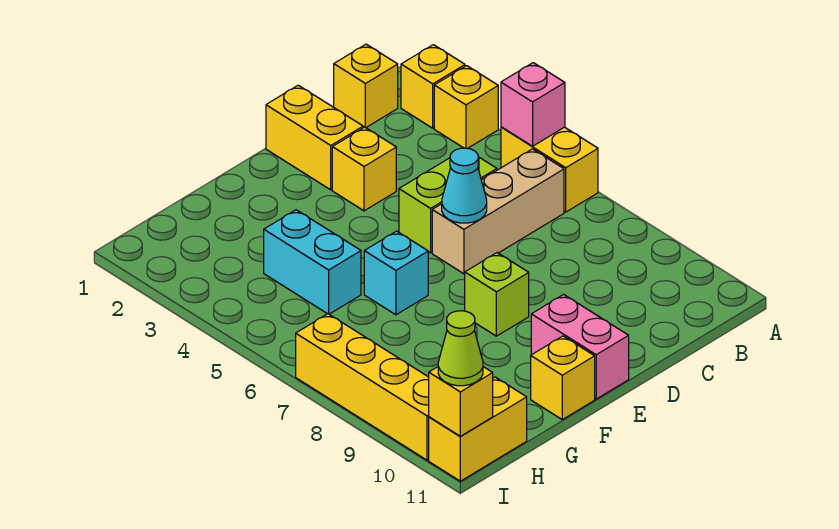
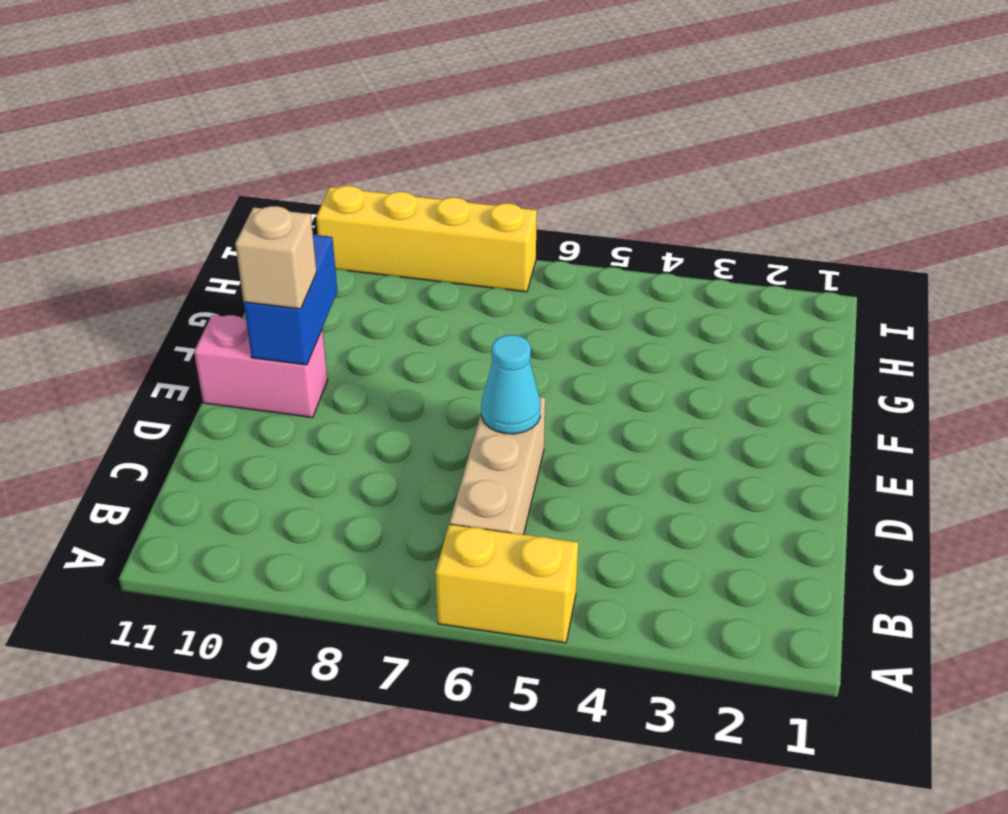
blue brick E10:F10 level 2 -> none
tan brick E10 level 3 -> none
none -> yellow brick A2 level 1
none -> yellow brick A3 level 1
none -> yellow brick B1 level 1

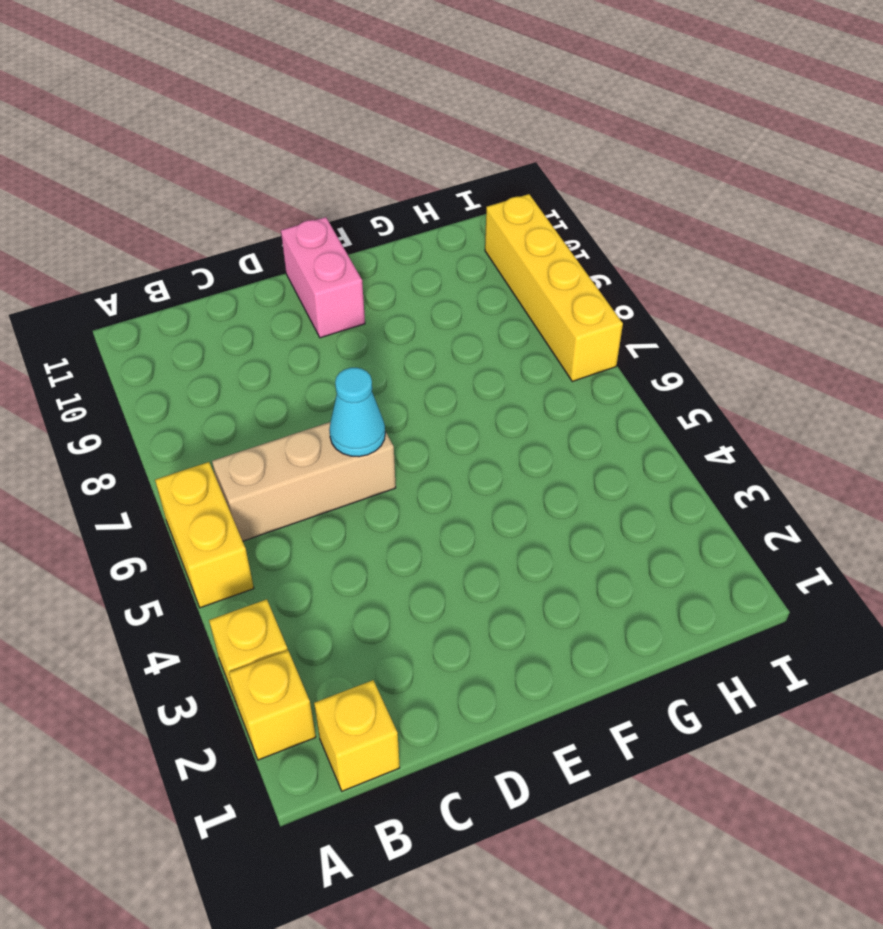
none -> lime brick C5:D5 level 1
none -> yellow brick D1:D2 level 1
none -> yellow brick D3 level 1

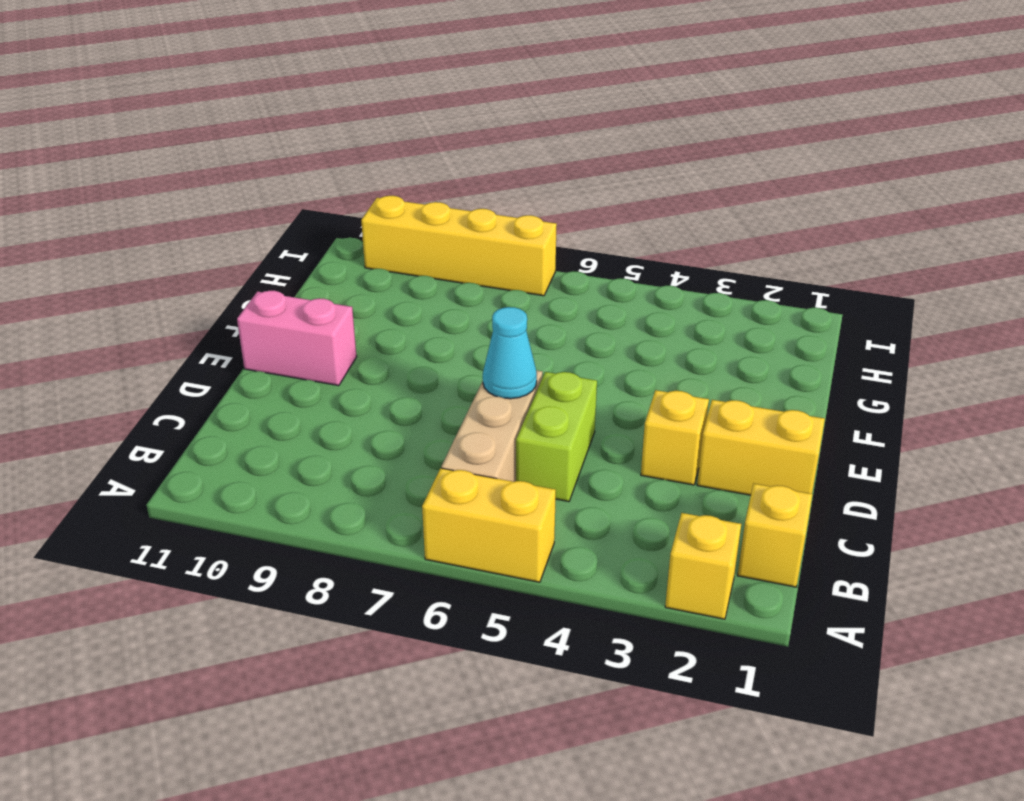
none -> yellow brick A3 level 1
none -> lime brick E8 level 1
none -> cyan brick F6 level 1

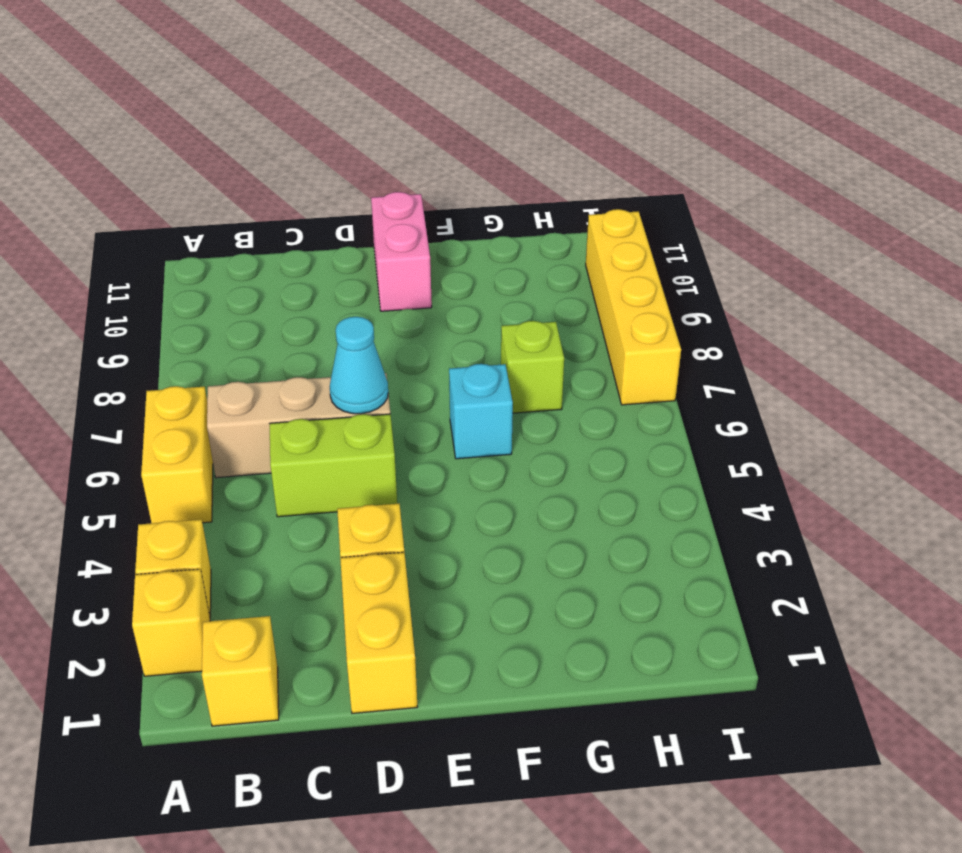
lime brick G7 level 1 -> lime brick E8 level 1
none -> yellow brick F11 level 1
none -> cyan brick G4:G5 level 1
none -> yellow brick H11:I11 level 1

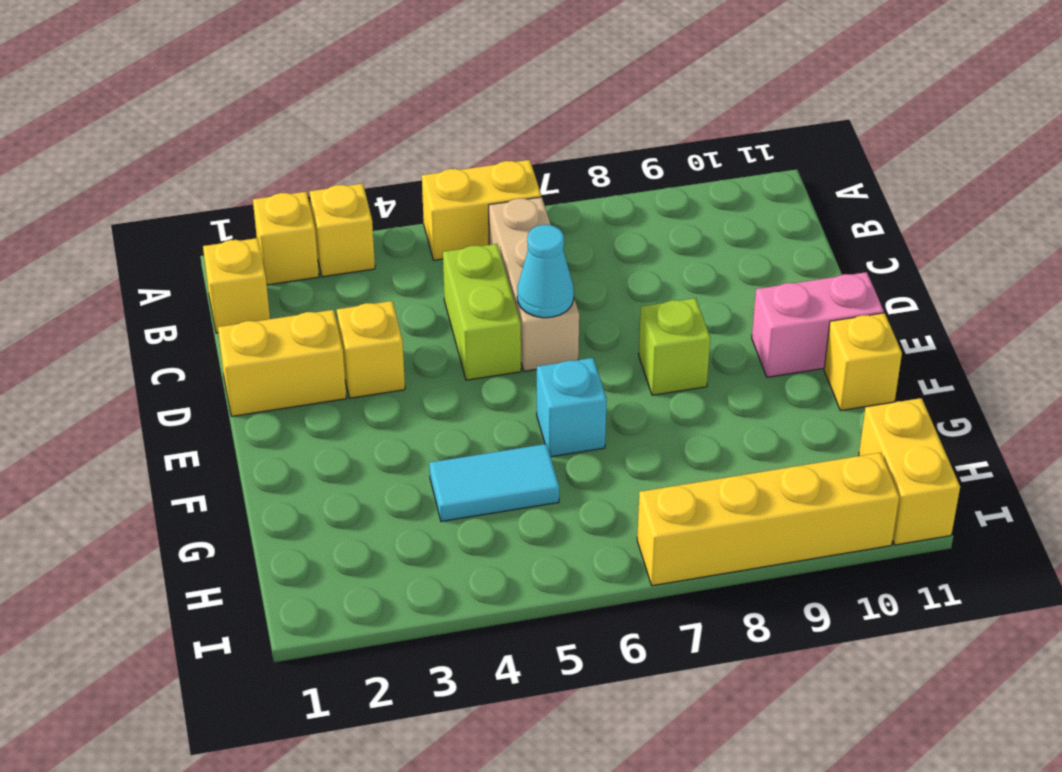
cyan tile G4:G5 level 1 -> cyan brick G4:G5 level 1
none -> pink brick A5 level 2
none -> yellow brick I11 level 2
none -> lime cone I11 level 3

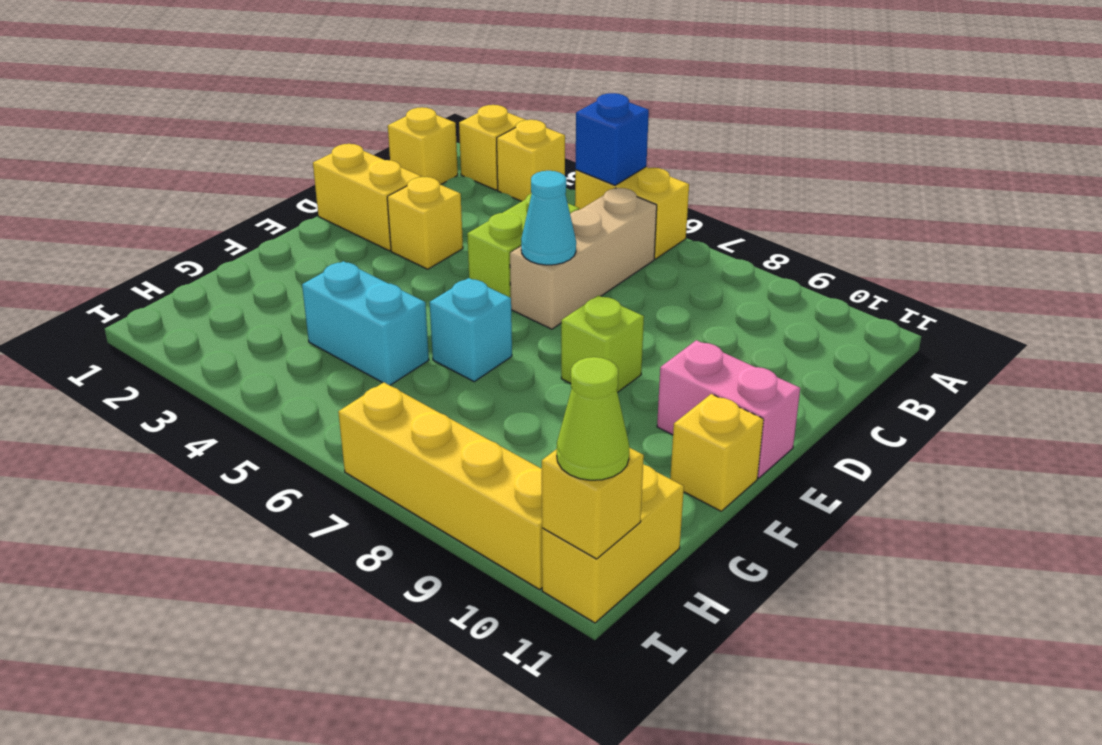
blue brick A5 level 2 -> pink brick A5 level 2

